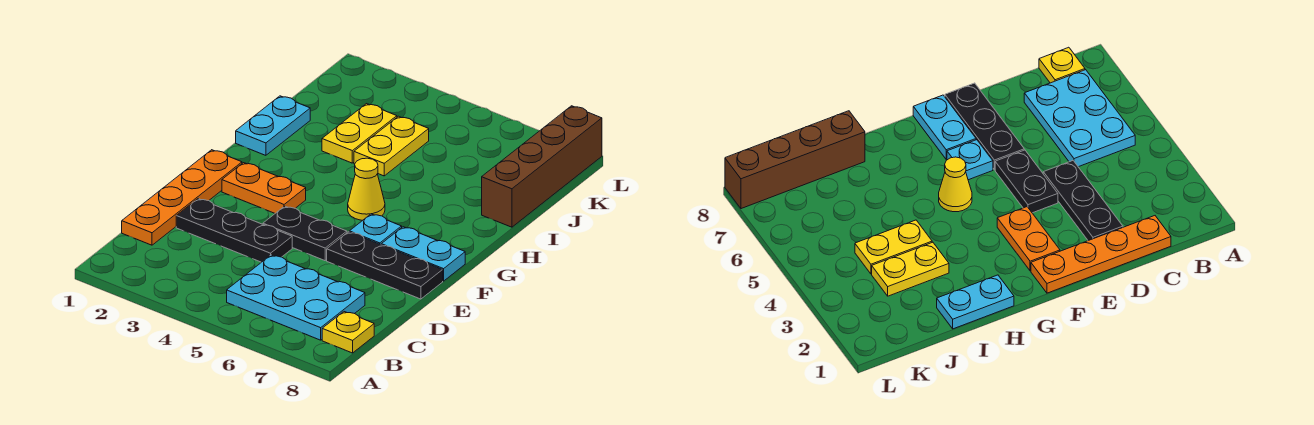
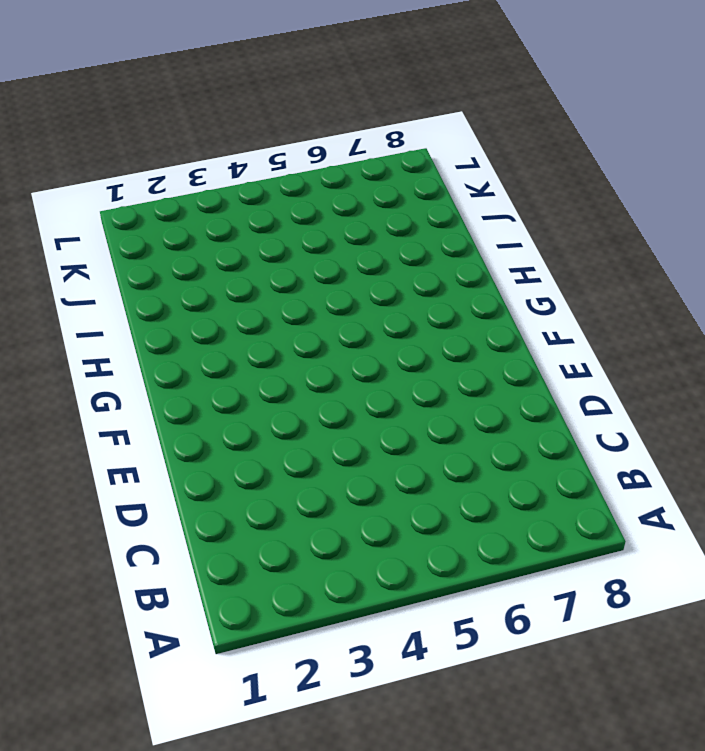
none -> cyan plate B5:C7 level 1
none -> yellow plate B8 level 1
none -> orange plate C1:F1 level 1

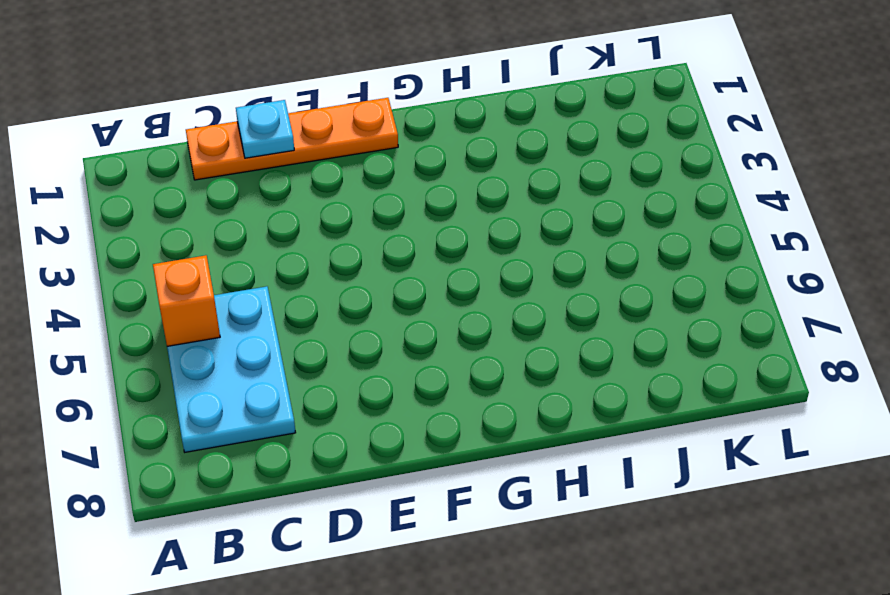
orange brick B5 level 2 -> none
cyan plate D1 level 2 -> cyan plate F6 level 1
none -> yellow plate B8 level 1
none -> black plate D2:D4 level 1
none -> black plate E4:E5 level 1

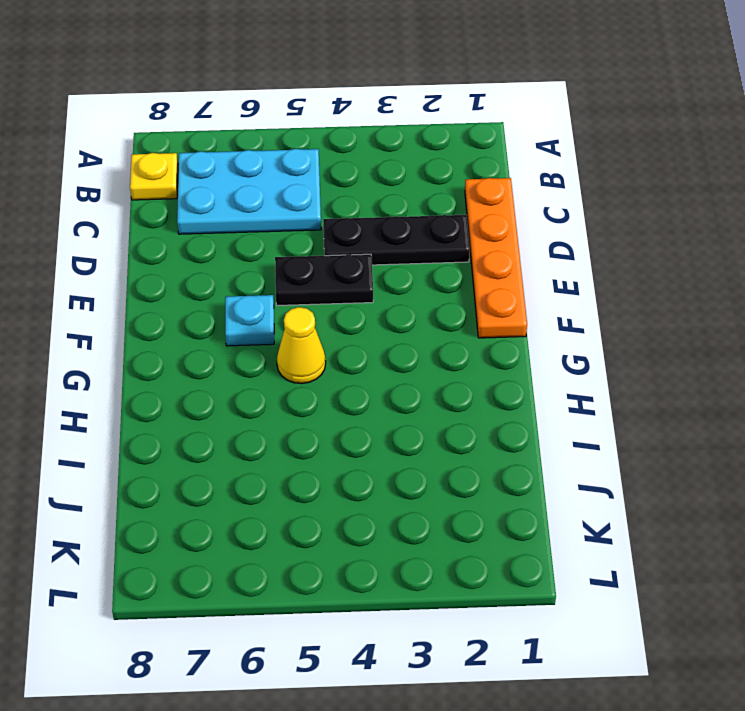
none -> black plate E6:E8 level 1
none -> orange plate F2:F3 level 1
none -> cyan plate F7:F8 level 1

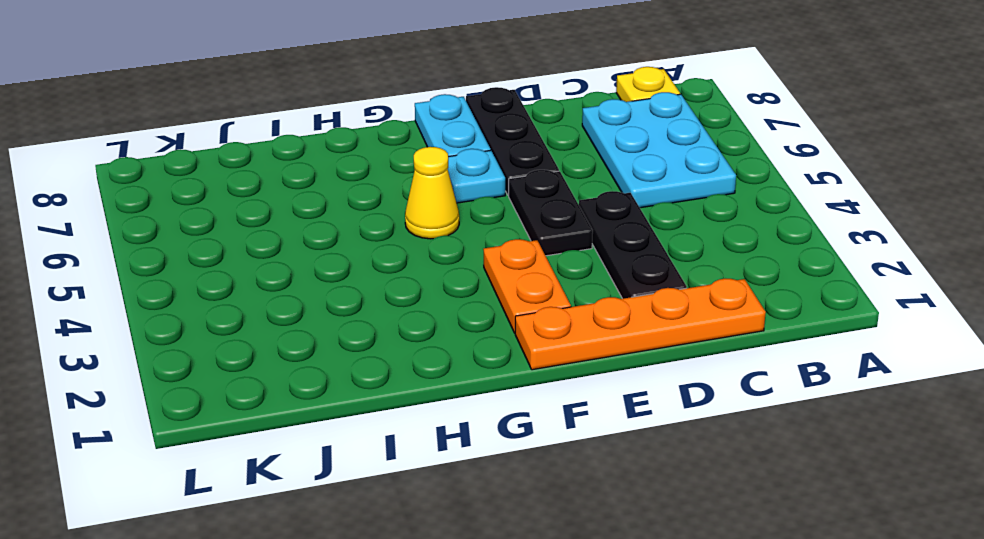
none -> cyan plate H1:I1 level 1
none -> yellow plate I3:J3 level 1
none -> yellow plate I4:J4 level 1

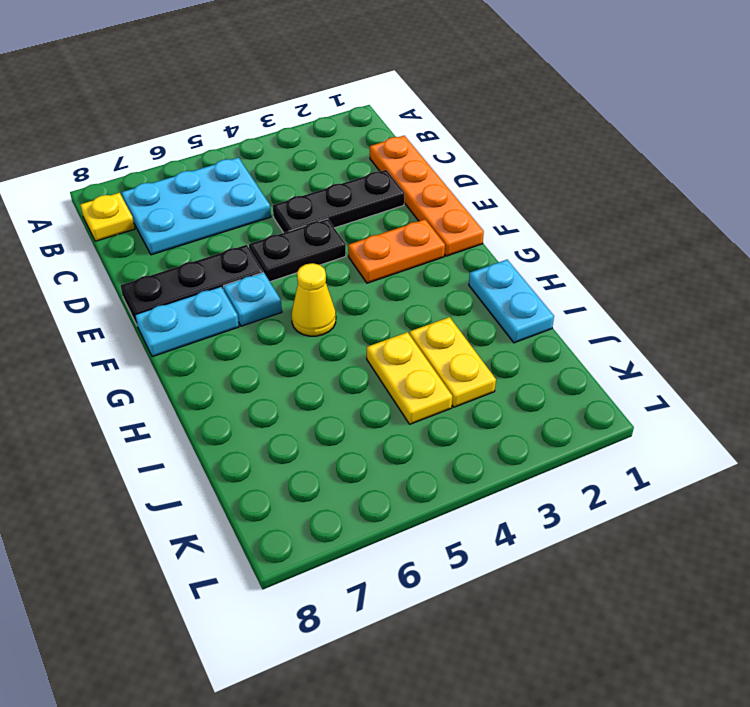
none -> brown brick I8:L8 level 1

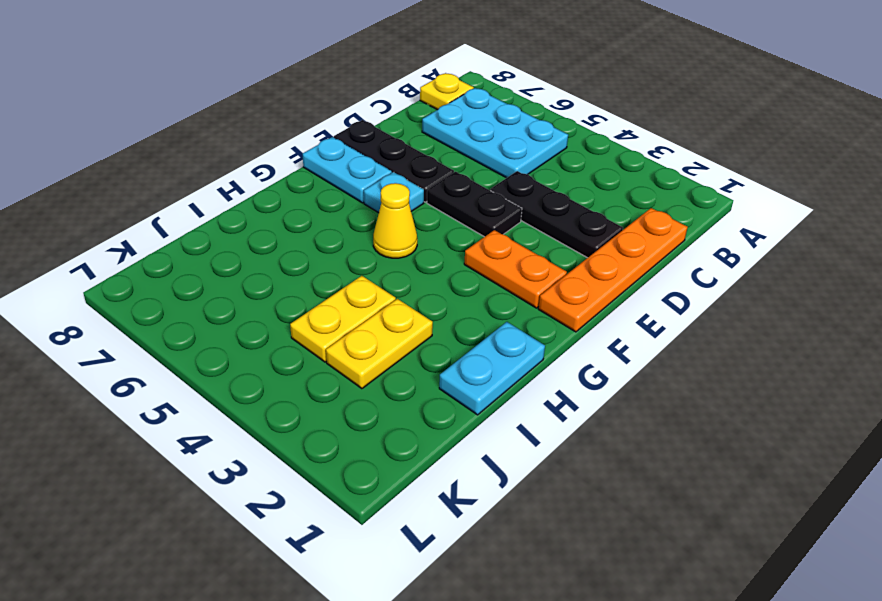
none -> brown brick I8:L8 level 1

